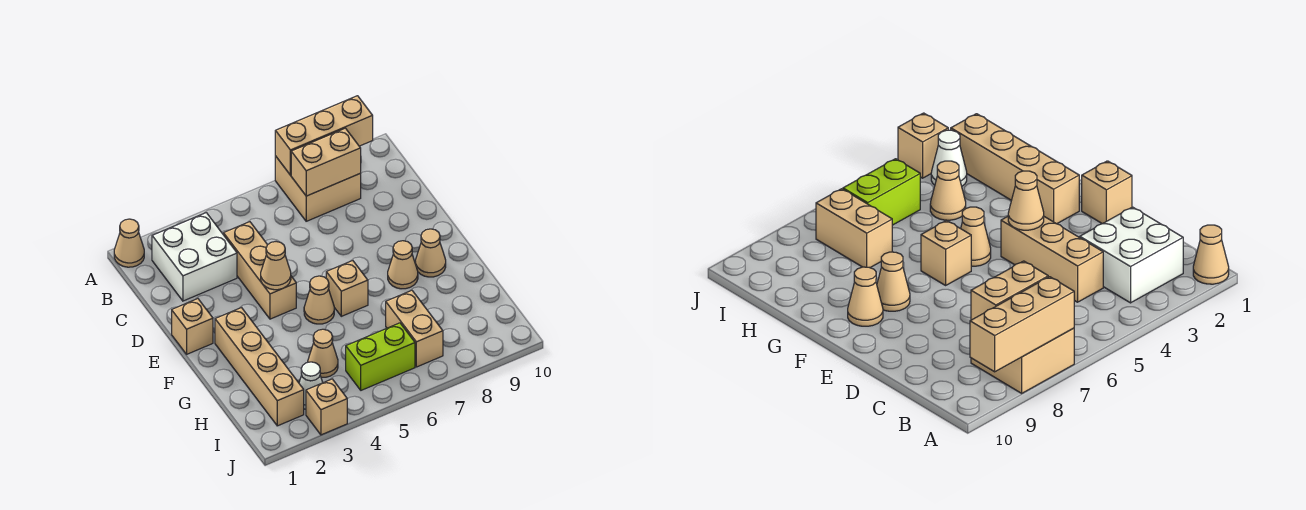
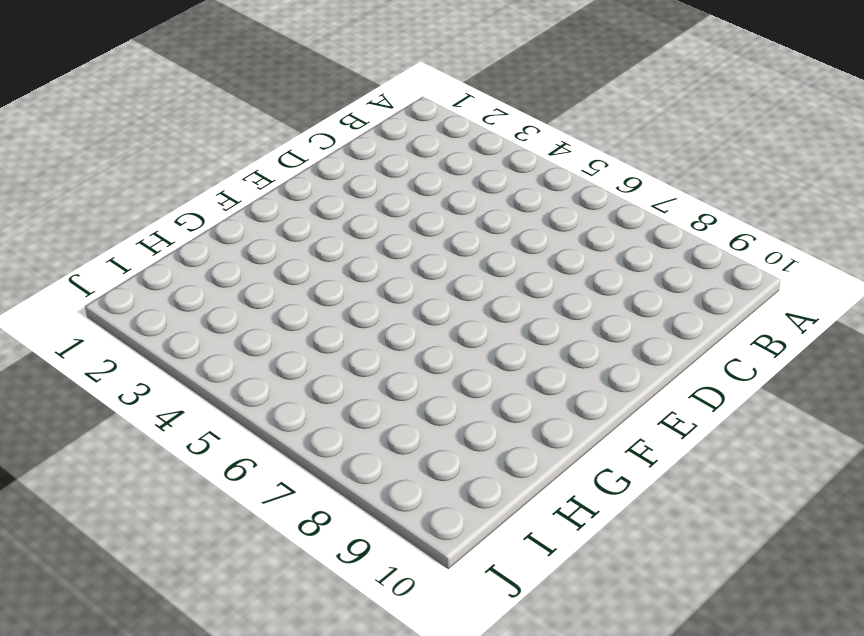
none -> tan cone A1 level 1
none -> tan brick A7:B8 level 1
none -> white brick B2:C3 level 1

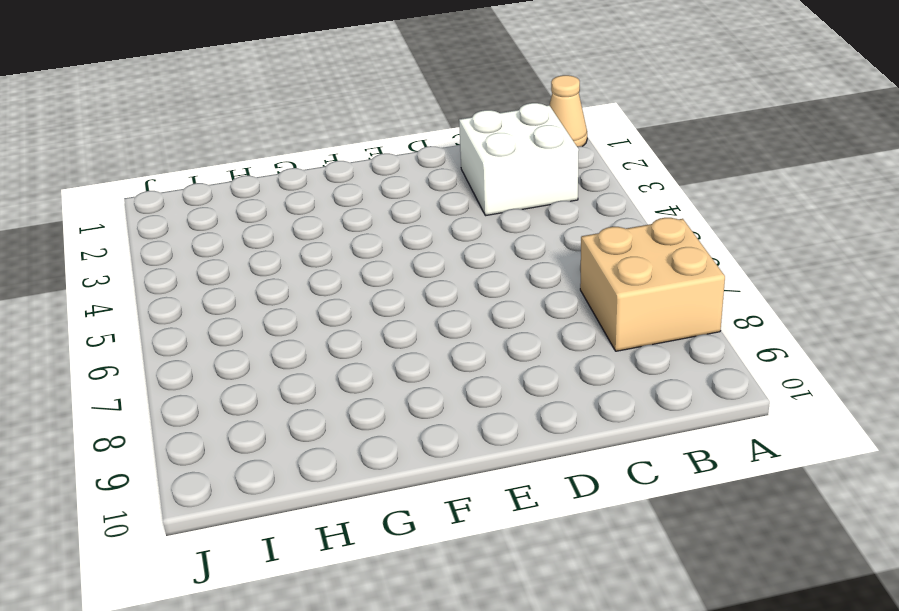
none -> tan brick C4:E4 level 1
none -> tan brick E1 level 1
none -> tan brick F2:I2 level 1

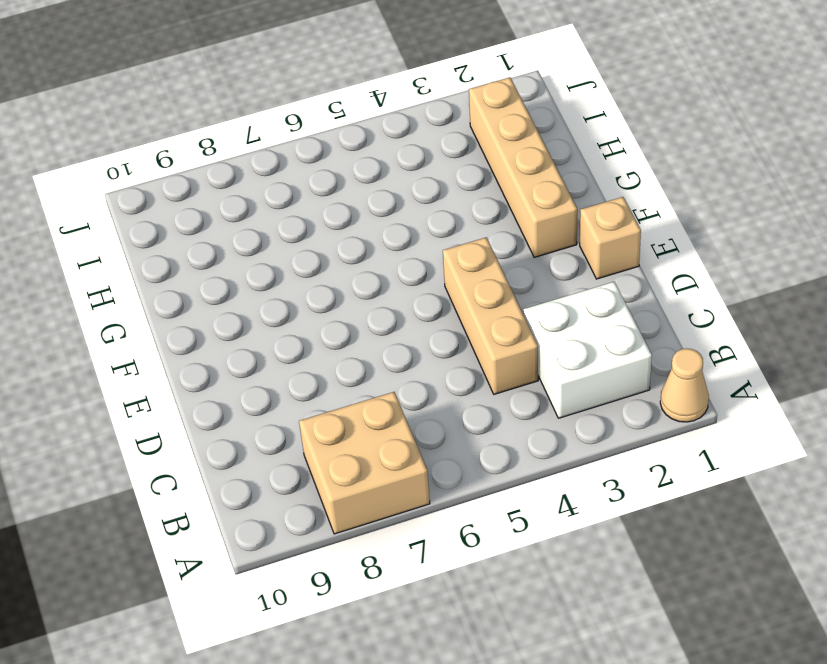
none -> tan cone F5 level 1
none -> tan brick F6 level 1
none -> tan cone F8 level 1

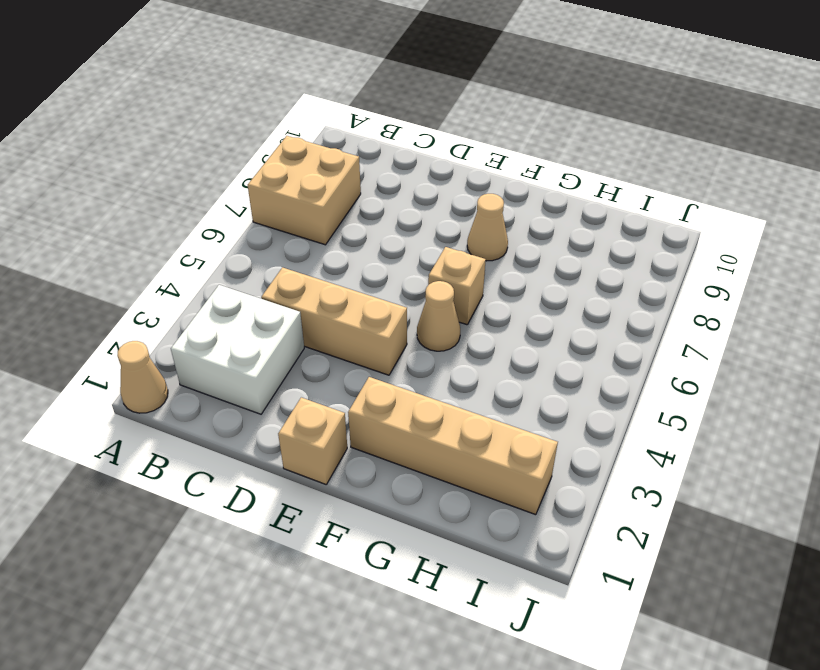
none -> tan cone F9 level 1
none -> tan cone H4 level 1
none -> tan brick H7:I7 level 1

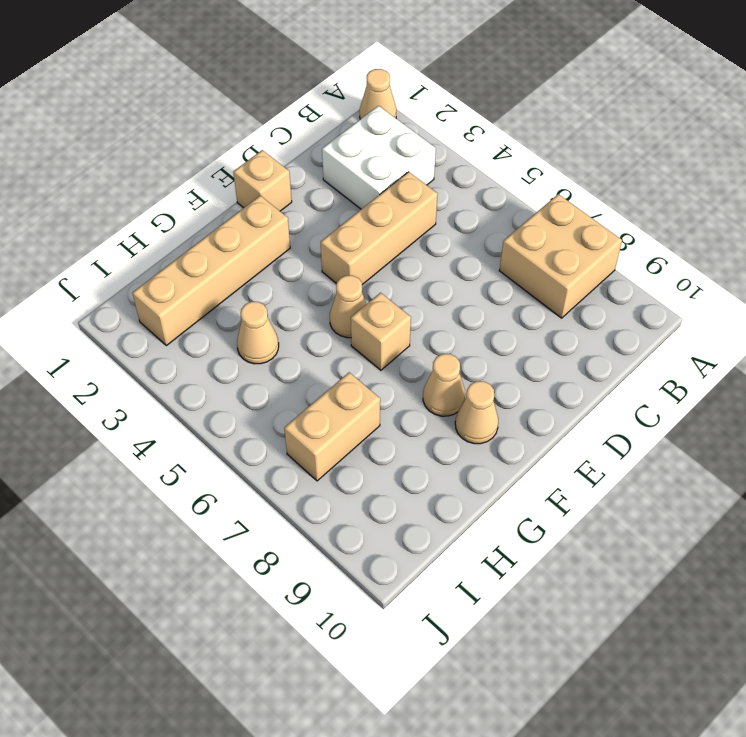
none -> white cone I3 level 1
none -> lime brick I5:I6 level 1
none -> tan brick J3 level 1

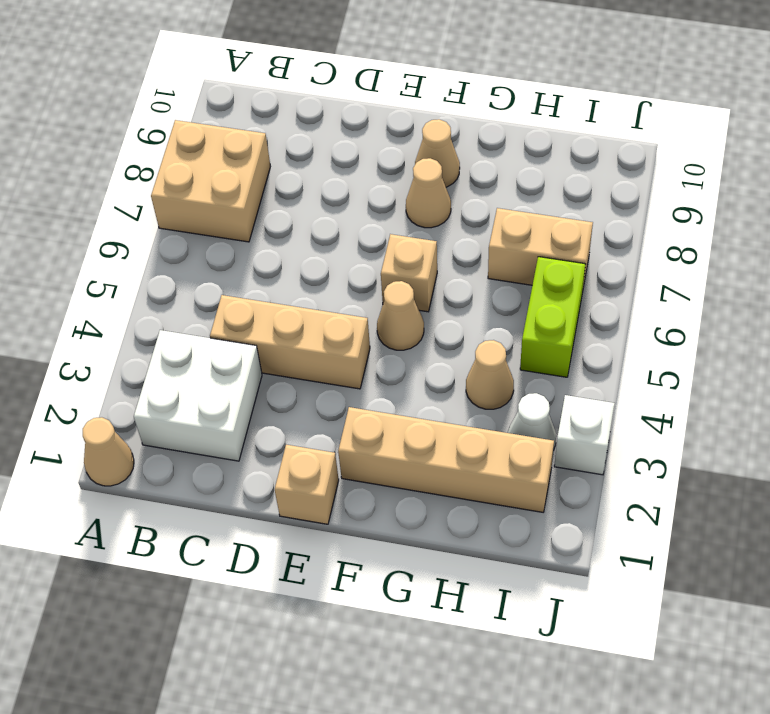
white brick J3 level 1 -> tan brick J3 level 1
none -> tan brick A7:A9 level 2
none -> tan brick B7:B8 level 2
none -> tan cone E4 level 2

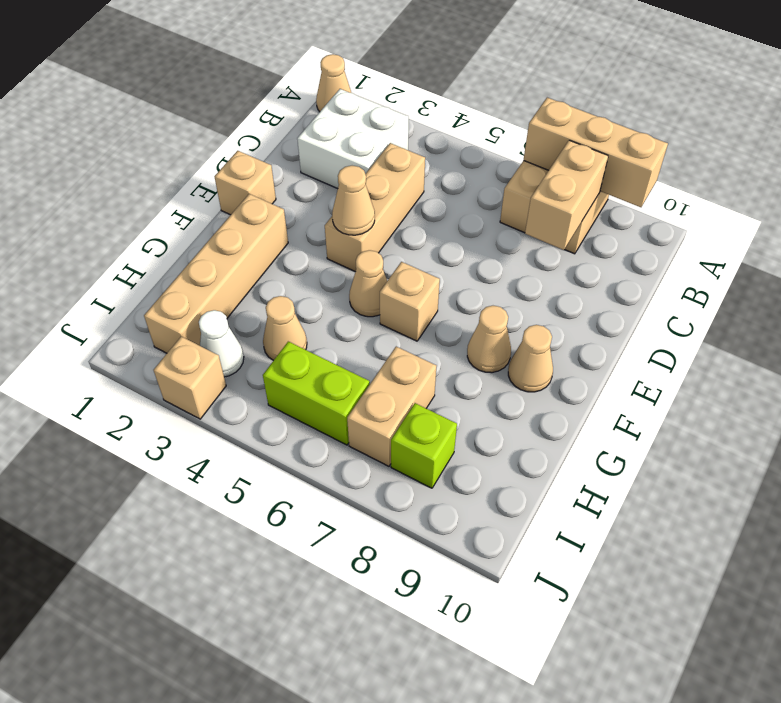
tan brick B8:C8 level 2 -> tan brick B7:B8 level 2
lime brick I8 level 1 -> none

